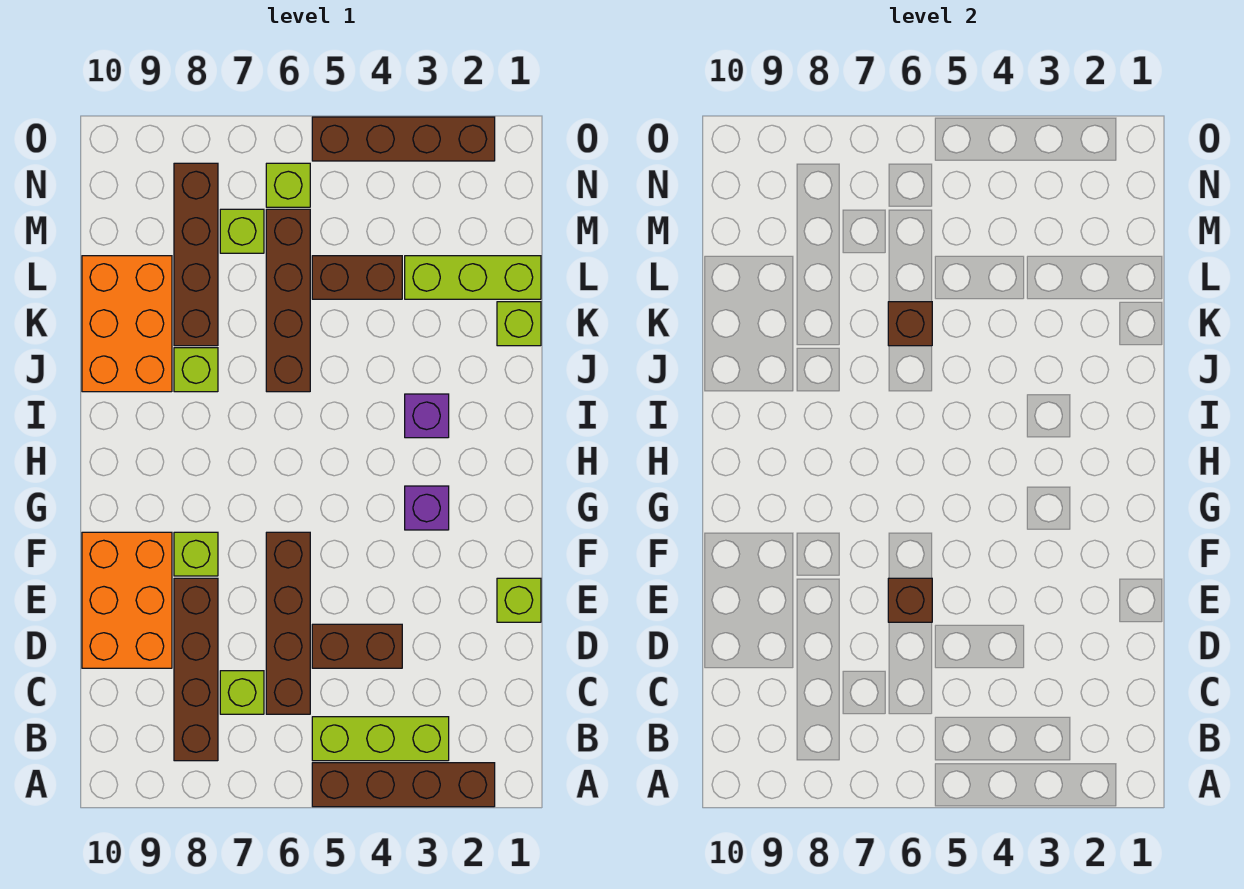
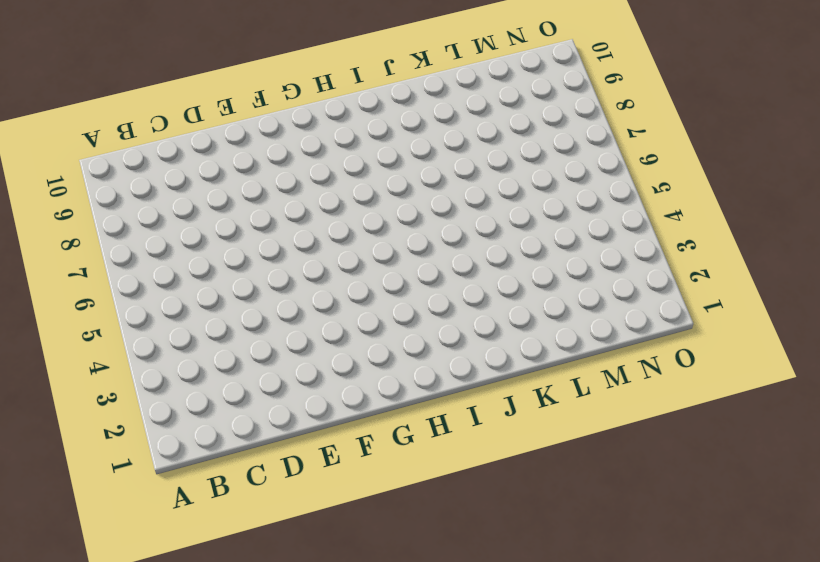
none -> brown brick A2:A5 level 1
none -> lime brick B3:B5 level 1
none -> brown brick B8:E8 level 1

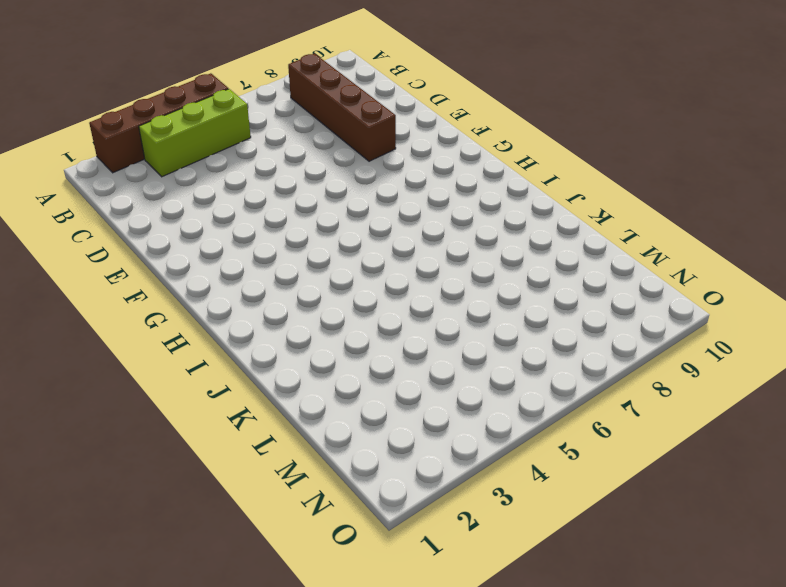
none -> brown brick C6:F6 level 1
none -> lime brick C7 level 1
none -> brown brick D4:D5 level 1

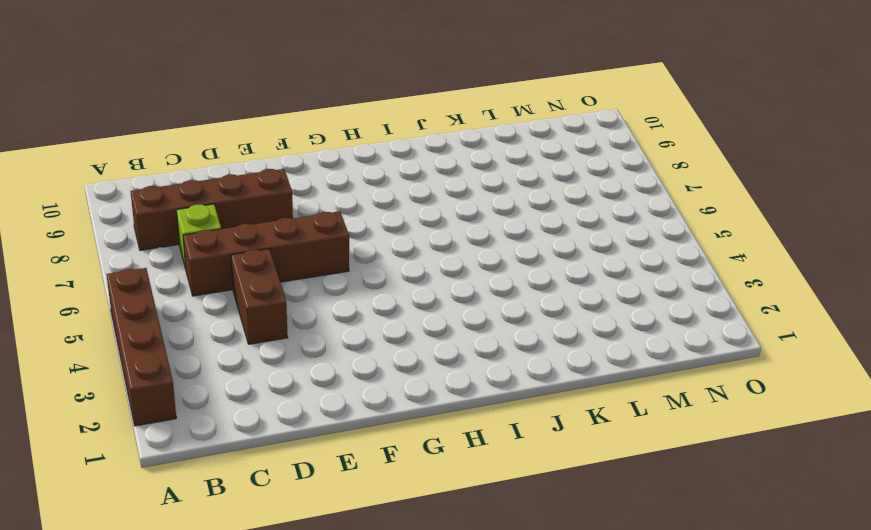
none -> lime brick B3:B5 level 1
none -> orange brick D9:F10 level 1
none -> lime brick E1 level 1

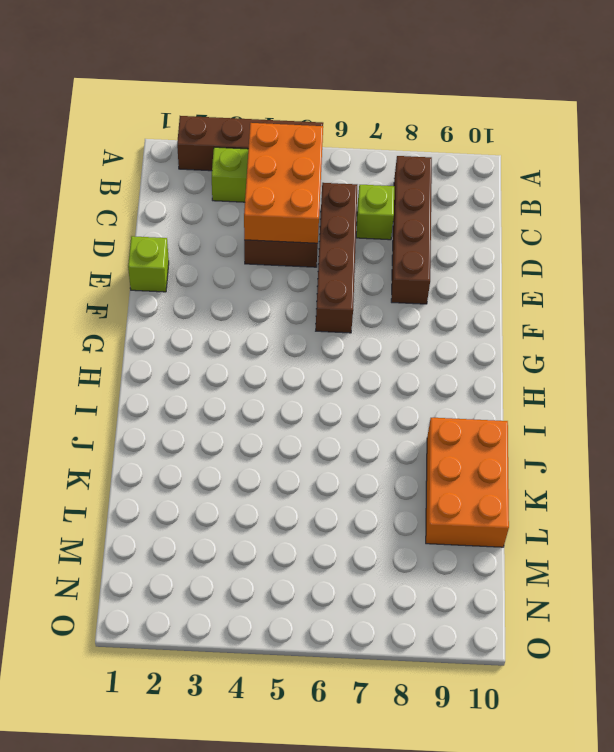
orange brick B4:D5 level 2 -> orange brick D9:F10 level 1
none -> lime brick F8 level 1
none -> purple brick G3 level 1
none -> purple brick I3 level 1

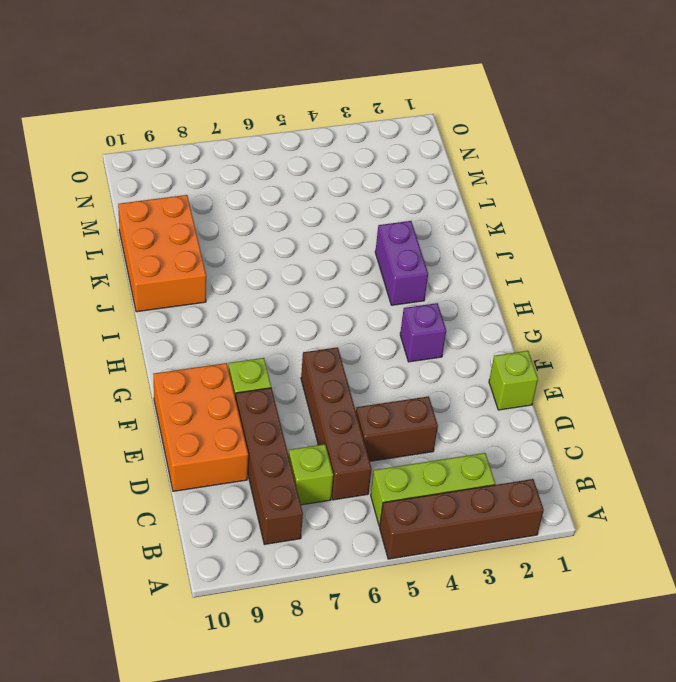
purple brick I3:J3 level 1 -> purple brick I3 level 1
none -> brown brick J6:M6 level 1
none -> lime brick J8 level 1
none -> lime brick K1 level 1

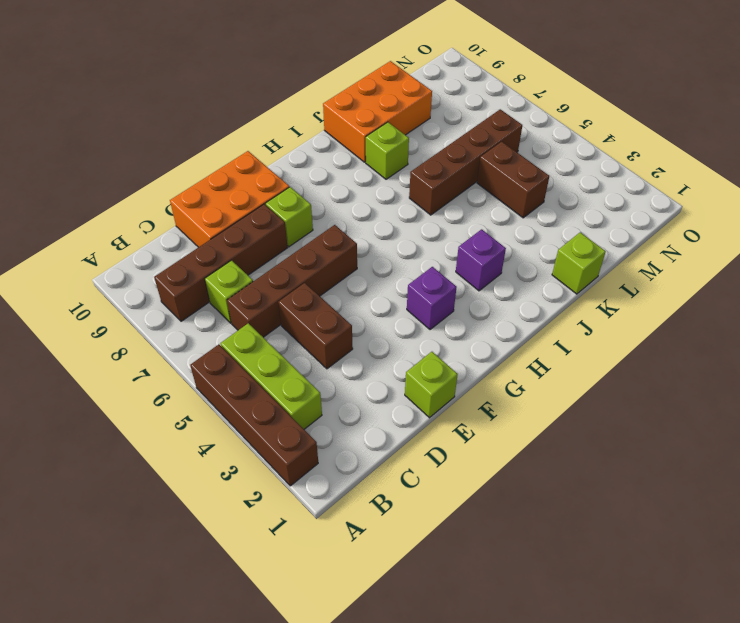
none -> brown brick K8:N8 level 1
none -> lime brick L1:L3 level 1
none -> lime brick M7 level 1

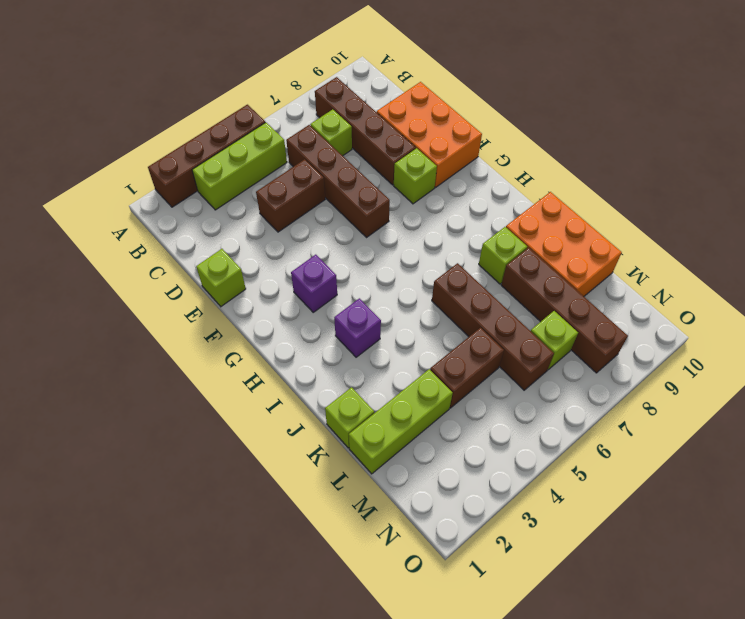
none -> lime brick N6 level 1
none -> brown brick O2:O5 level 1
none -> brown brick E6 level 2

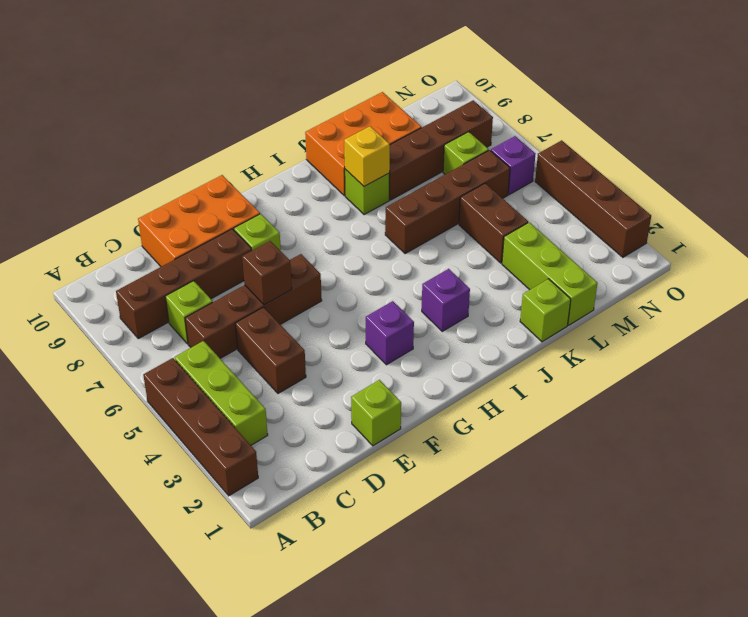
yellow brick J8 level 2 -> none
purple brick N6 level 1 -> lime brick N6 level 1
none -> brown brick K6 level 2

